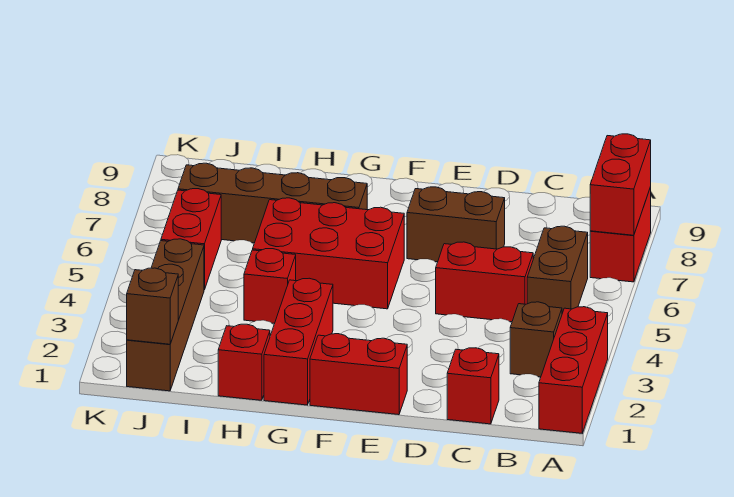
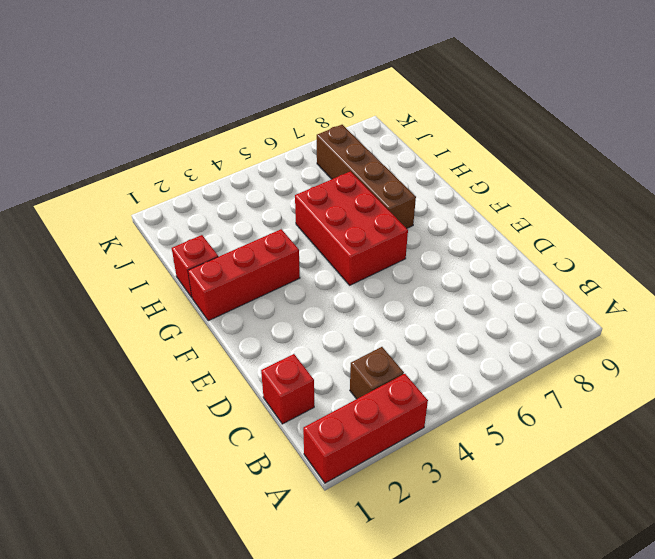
none -> red brick A7:A8 level 1
none -> brown brick B5:B6 level 1
none -> red brick C5:D5 level 1

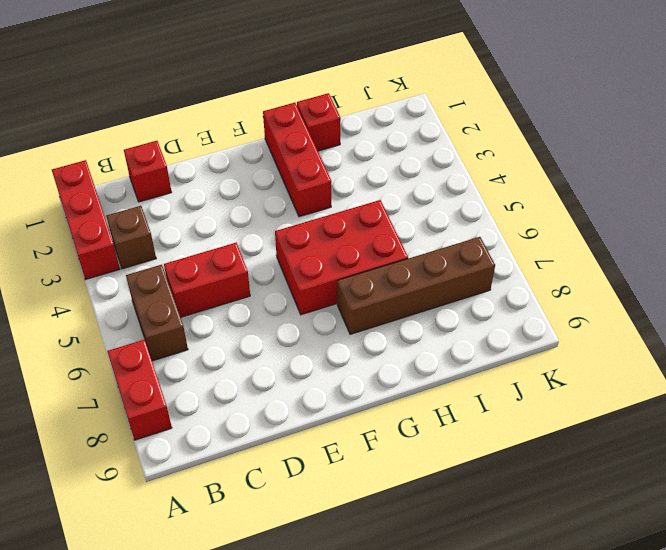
none -> brown brick D7:E7 level 1
none -> red brick E1:F1 level 1
none -> red brick H4 level 1

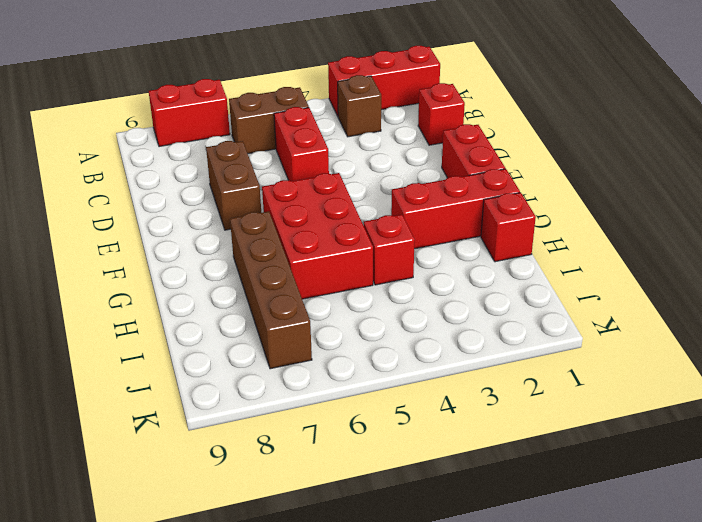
none -> brown brick J1:J4 level 1
none -> red brick J5:J6 level 1
none -> red brick A7:A8 level 2

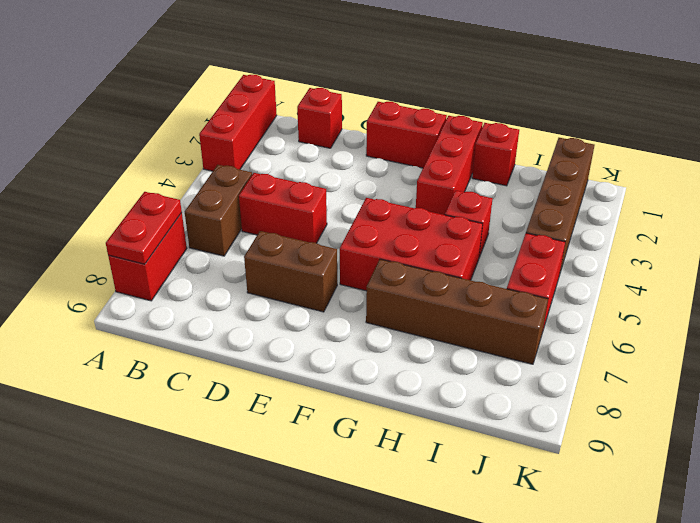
red plate A7:A8 level 2 -> red brick A7:A8 level 2
none -> brown brick B3 level 1
none -> brown brick J1 level 2

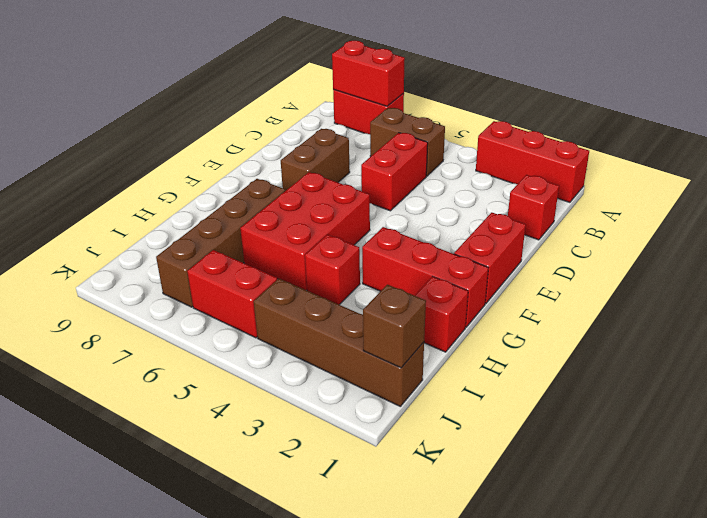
none -> brown brick B3 level 1

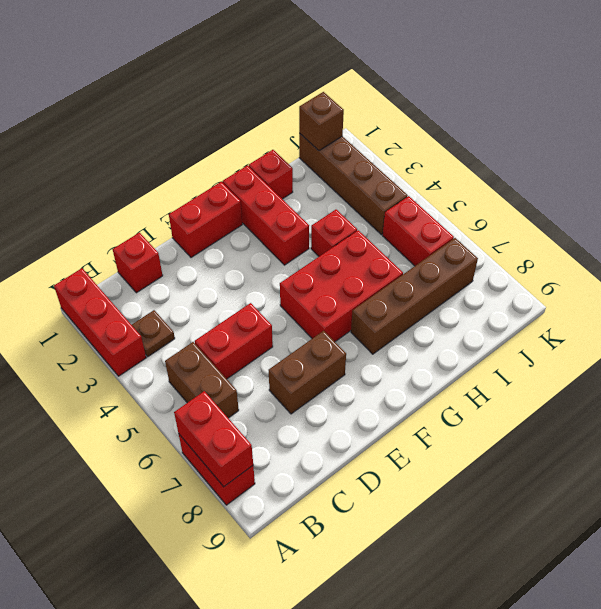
brown plate B3 level 1 -> brown brick B3 level 1

